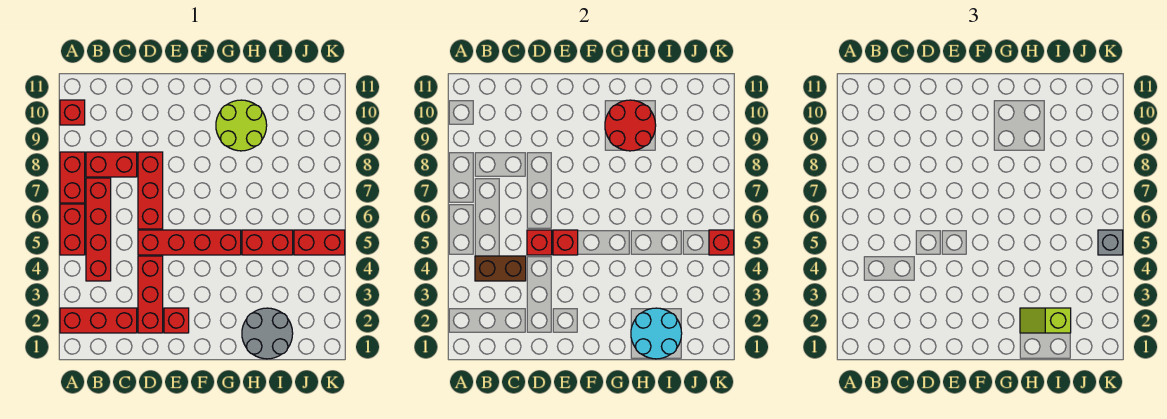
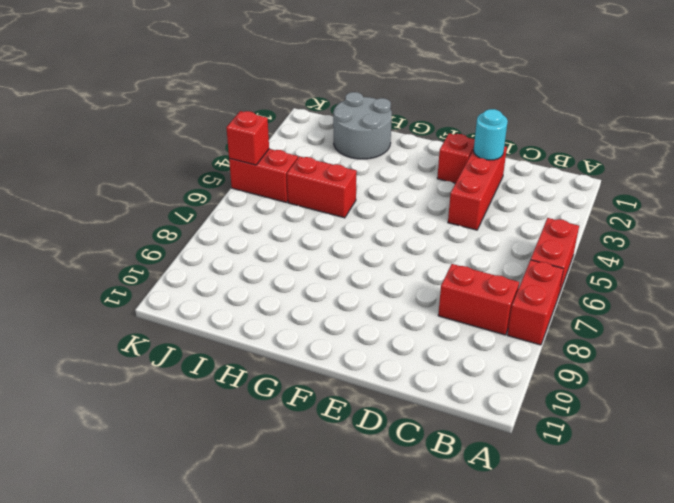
cyan round brick D2 level 2 -> none
none -> red brick A2:C2 level 1
none -> red brick A10 level 1
none -> red brick B4:B7 level 1

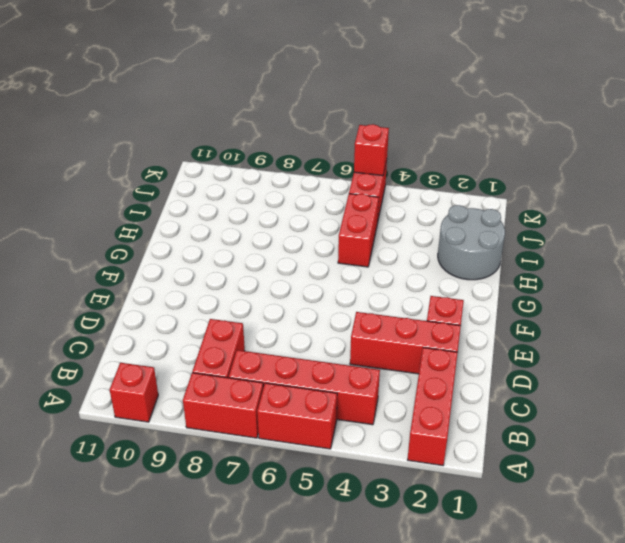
none -> red brick D5:G5 level 1
none -> red brick D6:D8 level 1
none -> lime round brick G9:H10 level 1

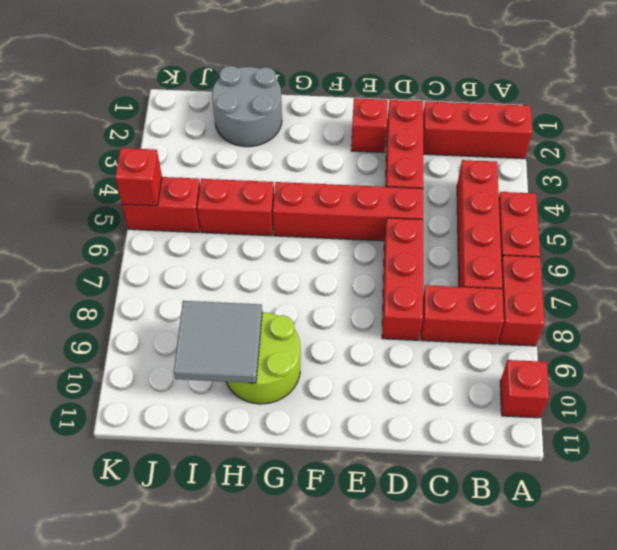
grey tile H9:I10 level 2 -> red round brick G9:H10 level 2
none -> brown brick B4:C4 level 2
none -> red brick D5 level 2
none -> red brick E5 level 2

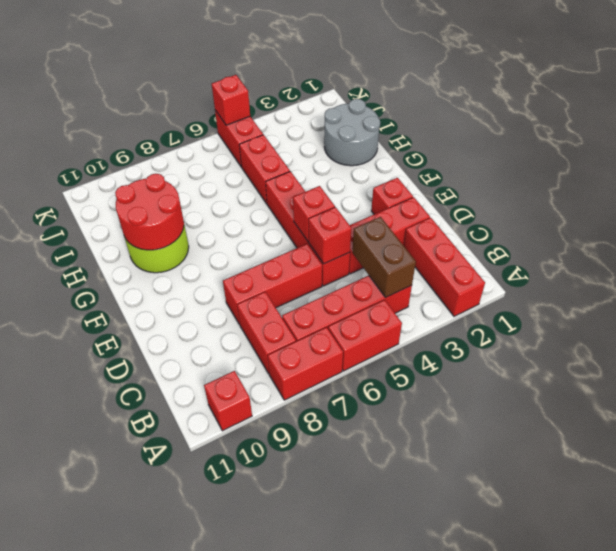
none -> cyan round brick H1:I2 level 2
none -> lime slope H2:I2 level 3 top I
none -> grey brick K5 level 3

